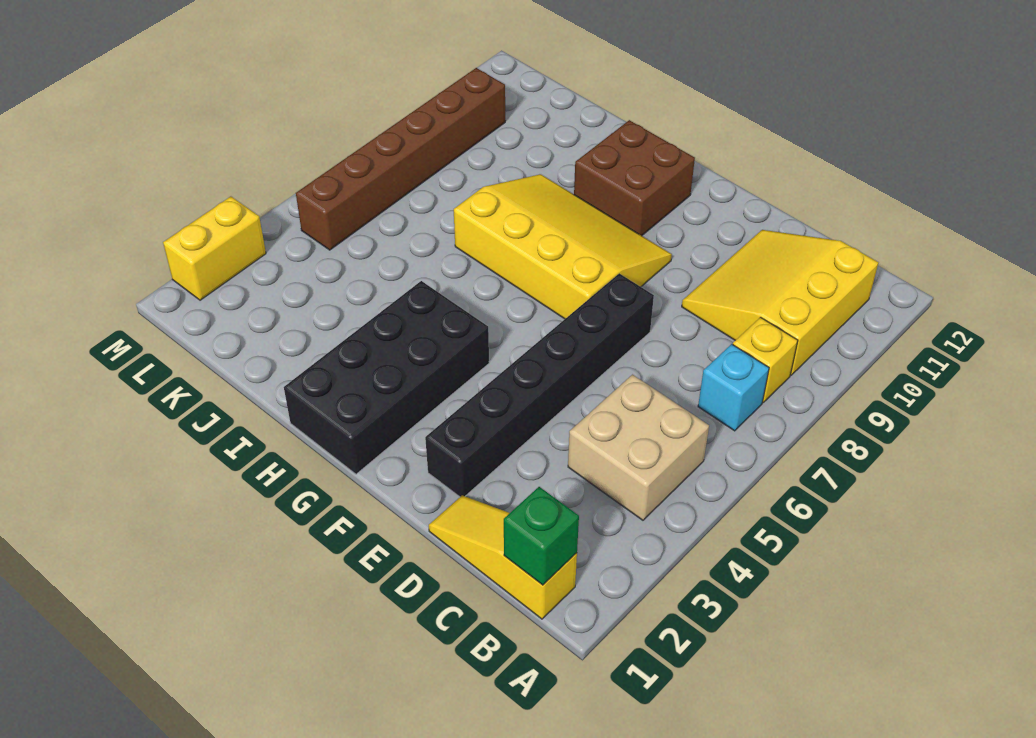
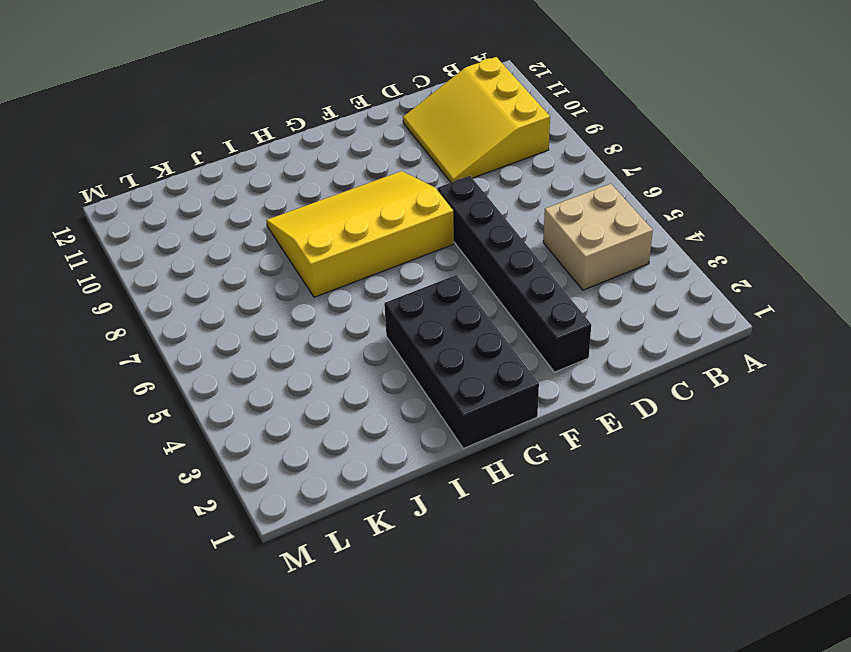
none -> yellow slope B1:D1 level 1 top B
none -> cyan brick B7 level 1
none -> yellow brick B8 level 1

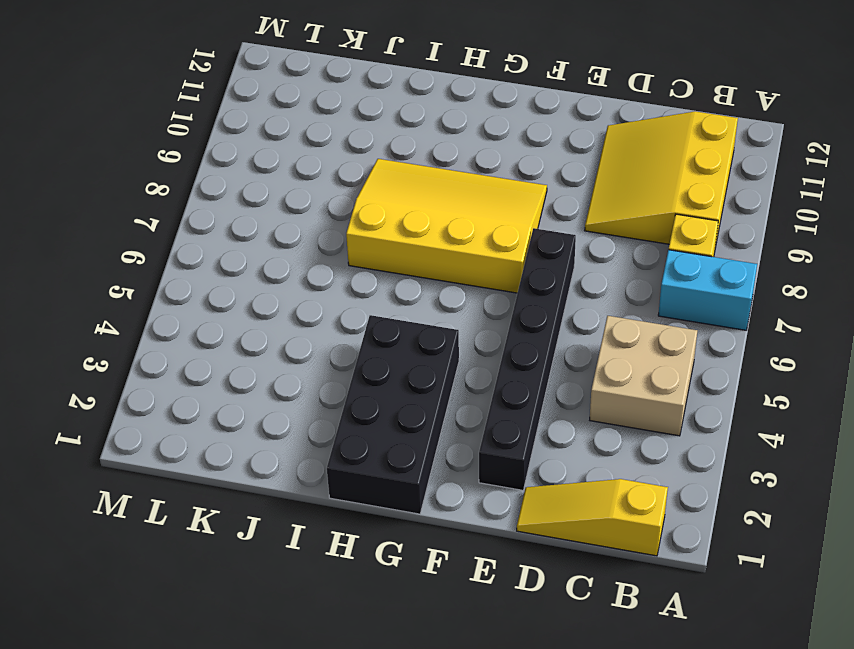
cyan brick A7:B7 level 1 -> cyan brick B7 level 1
none -> brown brick G10:H11 level 1
none -> brown brick L5:L10 level 1
none -> yellow brick M2:M3 level 1

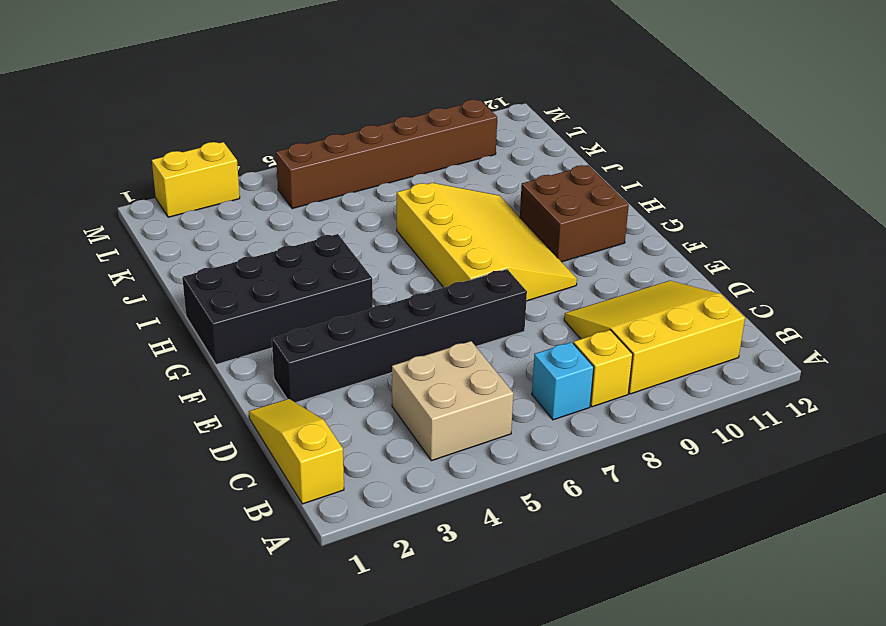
none -> green brick B1 level 2

